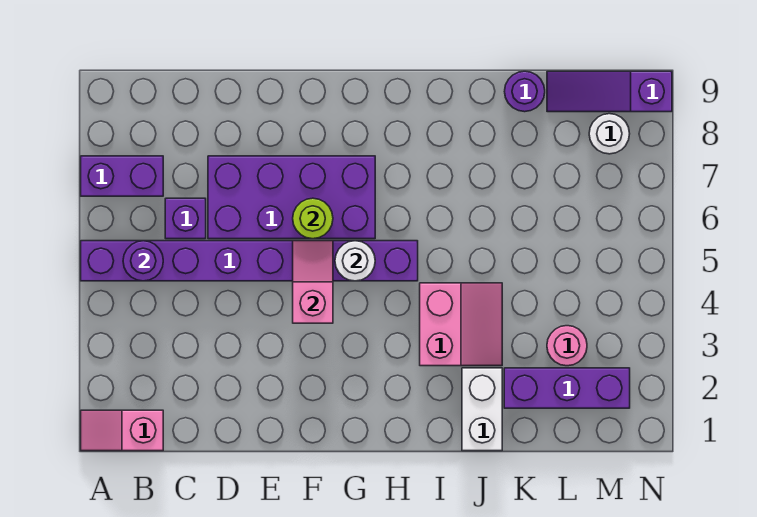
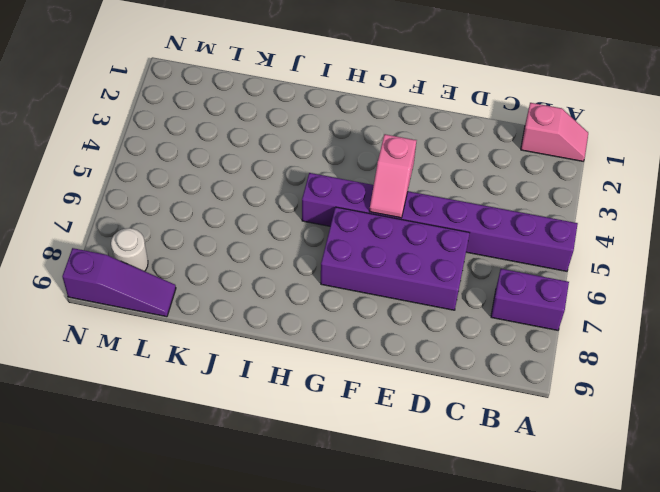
none -> purple brick C6 level 1
none -> pink slope I3:J4 level 1 top I
none -> white brick J1:J2 level 1

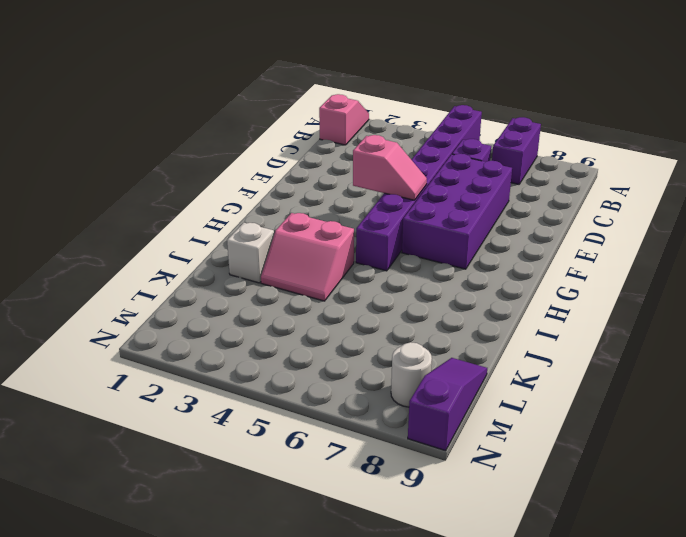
white brick J2 level 1 -> white brick J1:J2 level 1
none -> purple brick K2:M2 level 1
none -> purple round brick K9 level 1
none -> pink round brick L3 level 1

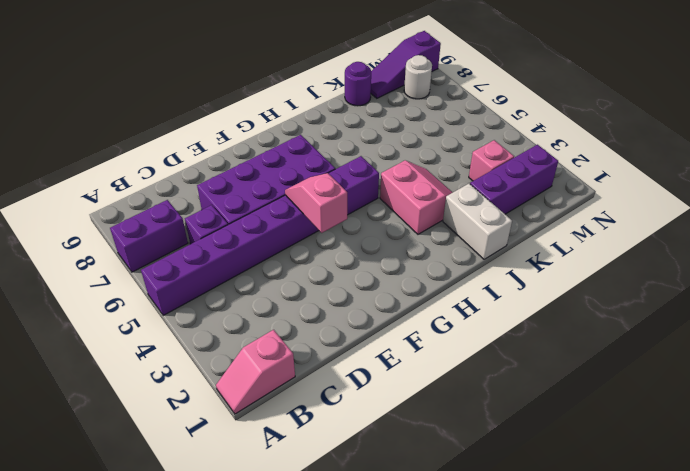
pink brick L3 level 1 -> pink round brick L3 level 1
none -> purple round brick B5 level 2
none -> lime round brick F6 level 2
none -> white round brick G5 level 2

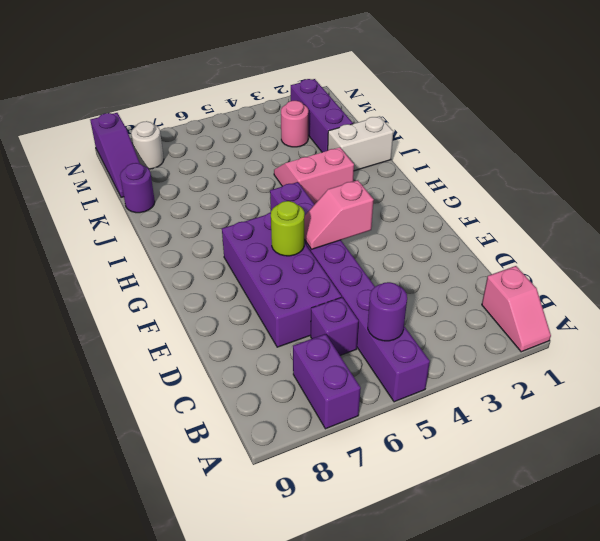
none -> white round brick G5 level 2

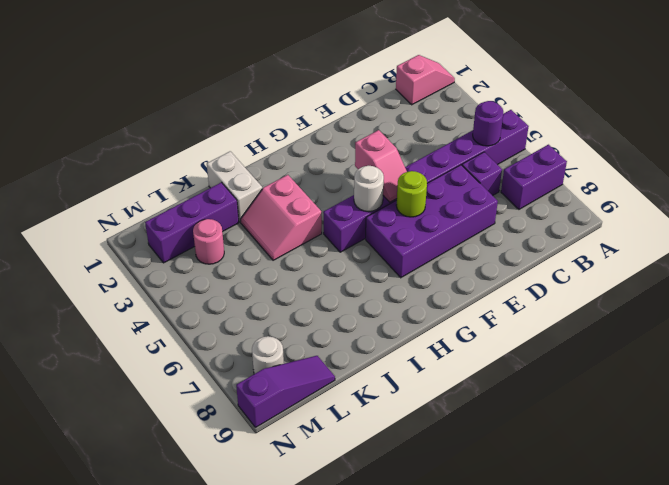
none -> purple round brick K9 level 1

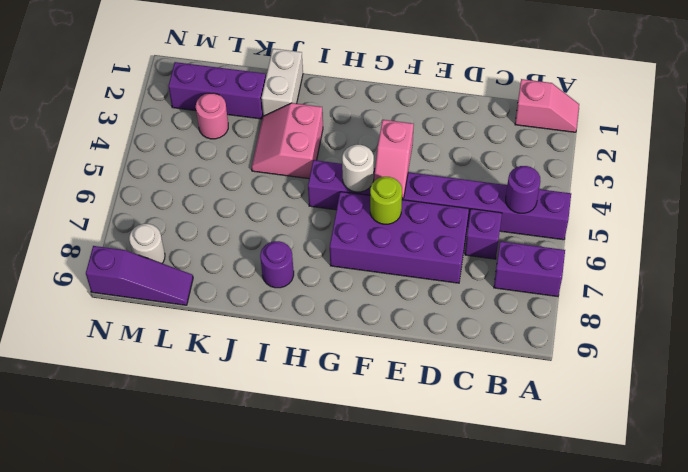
purple round brick I8 level 1 -> purple round brick K9 level 1

